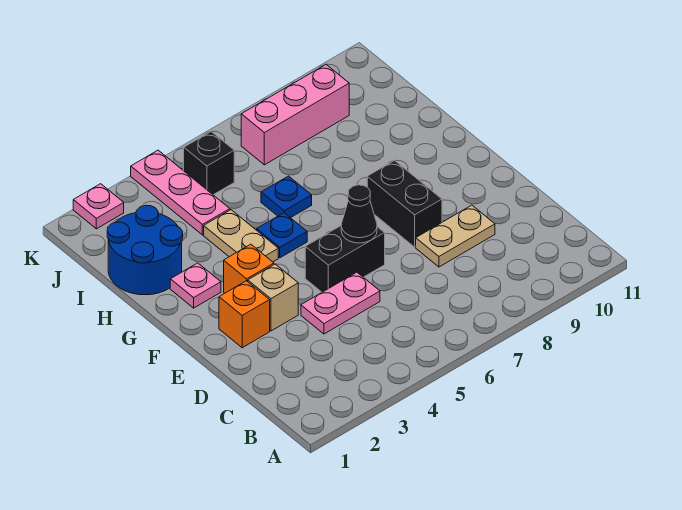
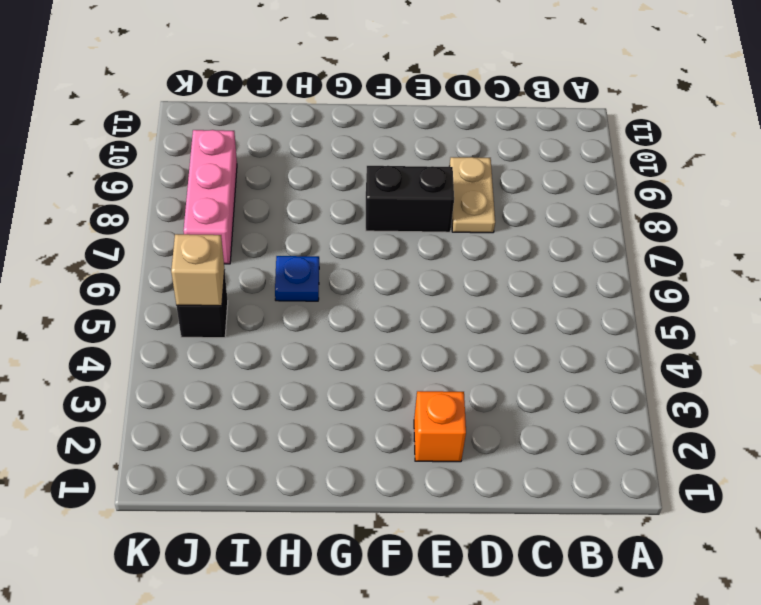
tan brick J5 level 2 -> tan brick E3 level 1
none -> pink plate D4:D5 level 1
none -> black brick E5:E6 level 1
none -> orange brick F3 level 1

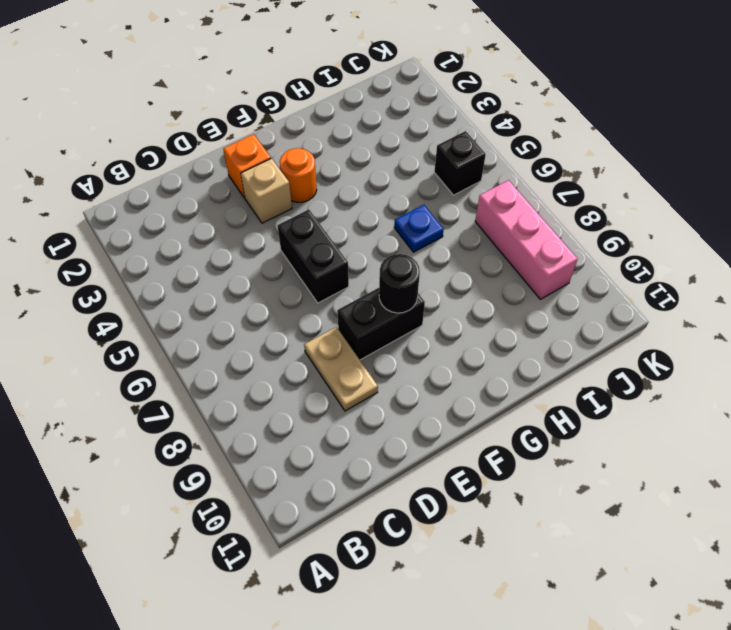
orange round brick F3 level 1 -> orange brick F3 level 1
black round brick F8 level 2 -> none
none -> pink plate D4:D5 level 1
none -> pink plate G2 level 1
none -> tan plate G4:H4 level 1

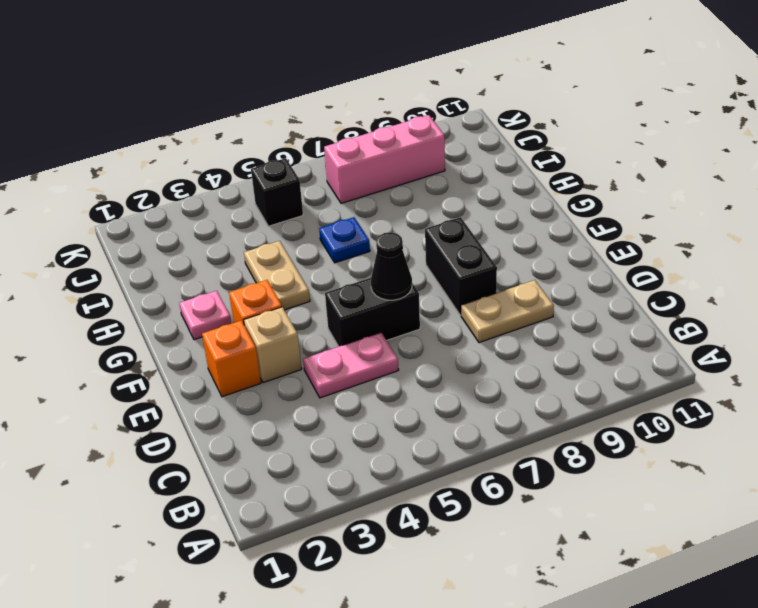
none -> blue plate G5 level 1
none -> blue round brick H1:I2 level 1
none -> pink plate I4:K4 level 1

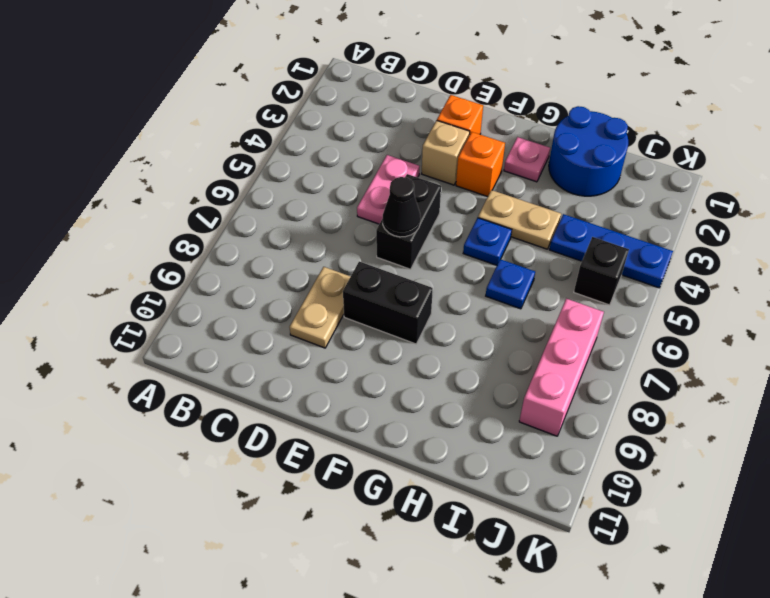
blue plate I4:K4 level 1 -> pink plate I4:K4 level 1
none -> pink plate K2 level 1

